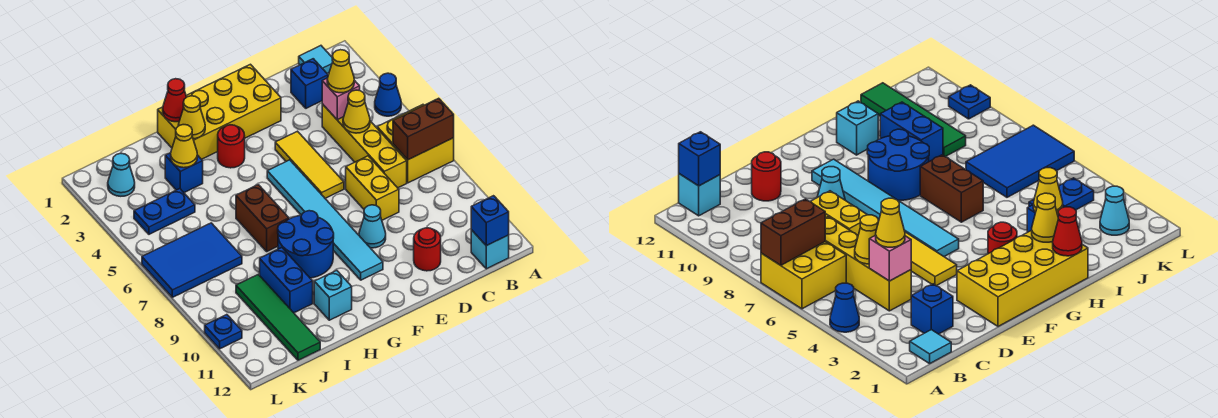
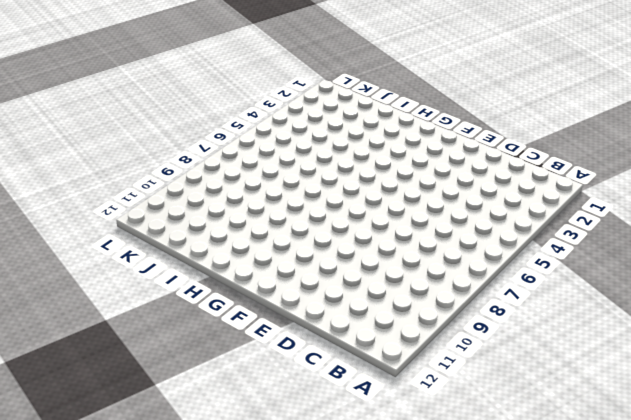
none -> blue cone A4 level 1
none -> yellow brick A6:B7 level 1
none -> cyan tile B1 level 1
none -> cyan brick B12 level 1

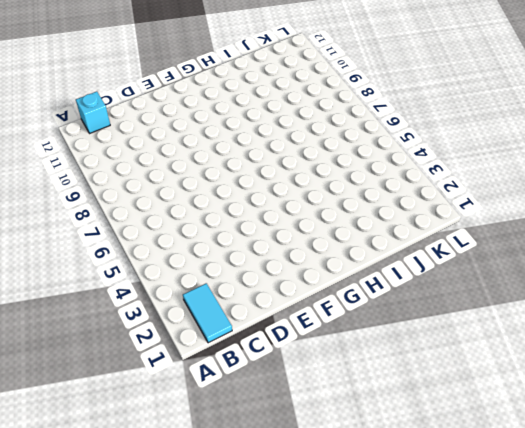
cyan tile B1:B2 level 1 -> cyan tile B1 level 1
none -> blue cone A4 level 1
none -> yellow brick A6:B7 level 1
none -> blue brick C2 level 1
none -> yellow brick C4:C7 level 1

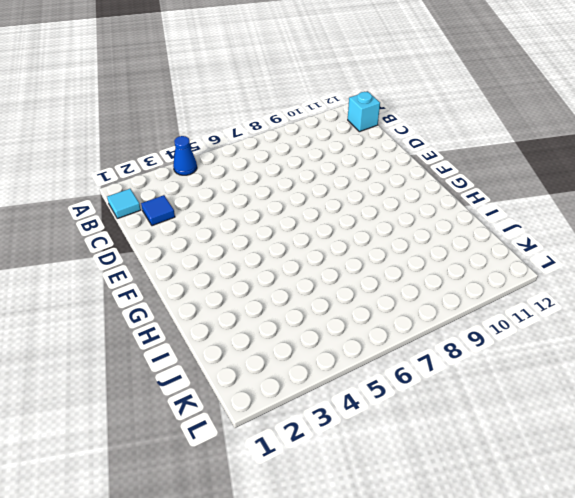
blue tile C2 level 1 -> blue brick C2 level 1
none -> yellow brick A6:B7 level 1
none -> yellow brick C4:C7 level 1
none -> yellow brick D7:D8 level 1
none -> red round brick D11 level 1

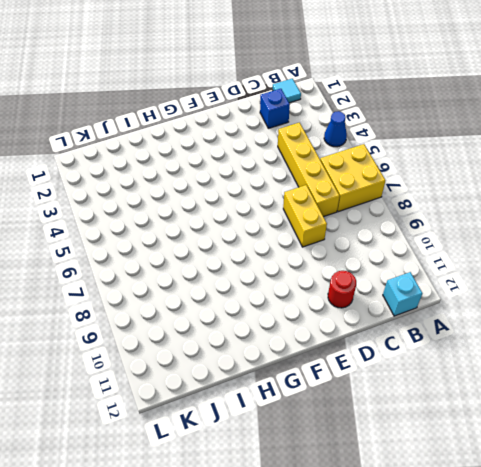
none -> yellow brick E1:H2 level 1
none -> yellow tile E4:E6 level 1
none -> cyan cone E9 level 1
none -> cyan tile F5:F10 level 1

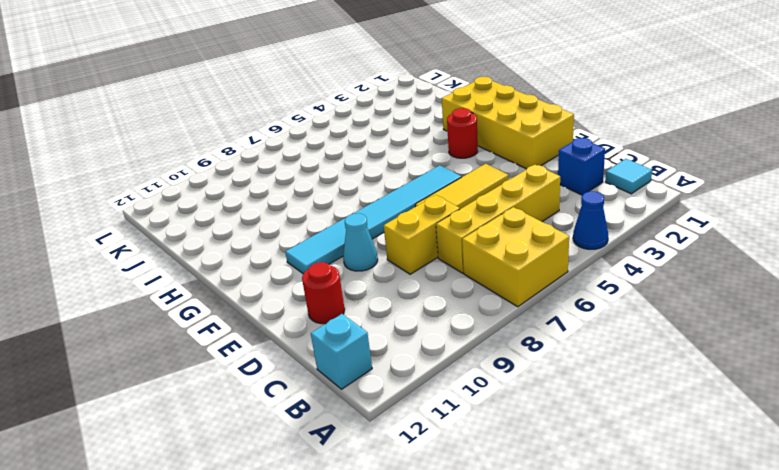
none -> blue round brick G8:H9 level 1
none -> brown brick H6:H7 level 1
none -> cyan brick H11 level 1
none -> blue brick I3 level 1

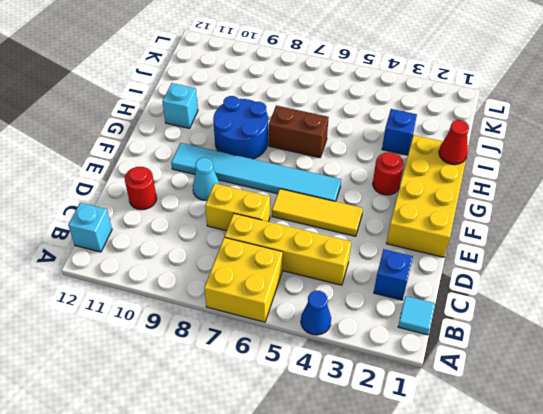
none -> blue brick I9:I10 level 1
none -> blue plate J4:K4 level 1
none -> blue tile J6:L7 level 1
none -> green tile J9:J12 level 1

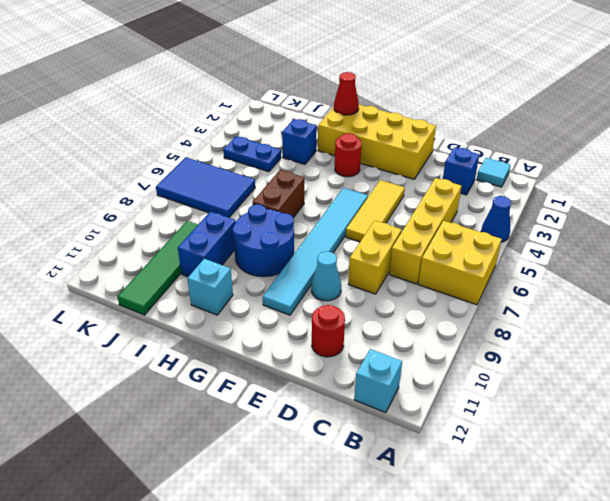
none -> cyan cone K2 level 1
none -> blue plate L10 level 1
none -> brown brick A7:B7 level 2
none -> blue brick B12 level 2

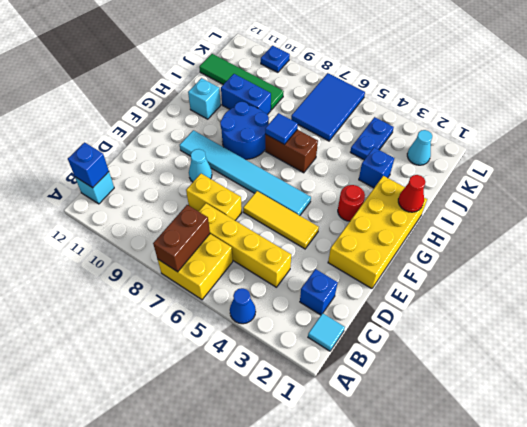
blue tile H7 level 2 -> none
none -> red round brick D11 level 1
none -> pink brick C4 level 2
none -> yellow cone C5 level 2
none -> yellow cone H2 level 2

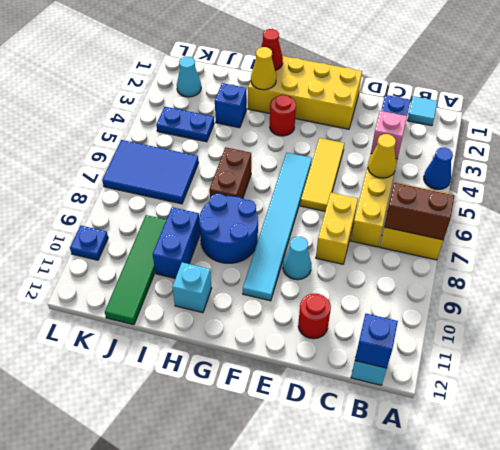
none -> yellow cone I3 level 2
none -> yellow cone C4 level 3

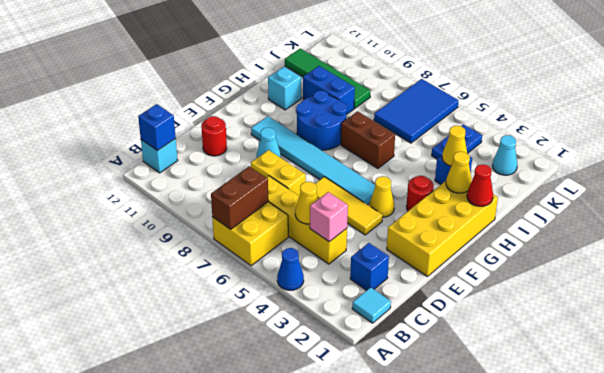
yellow cone F4 level 1 -> yellow cone C4 level 3
none -> blue plate L10 level 1

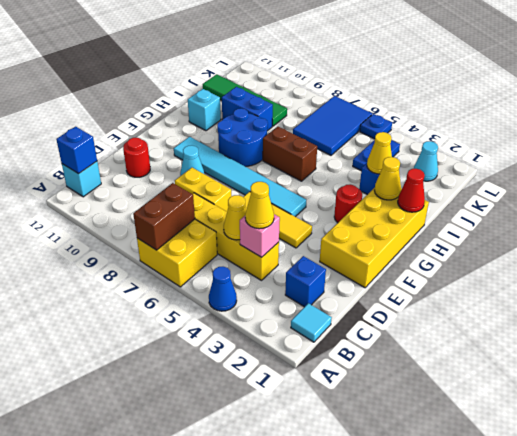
blue plate L5 level 1 -> blue plate L10 level 1

